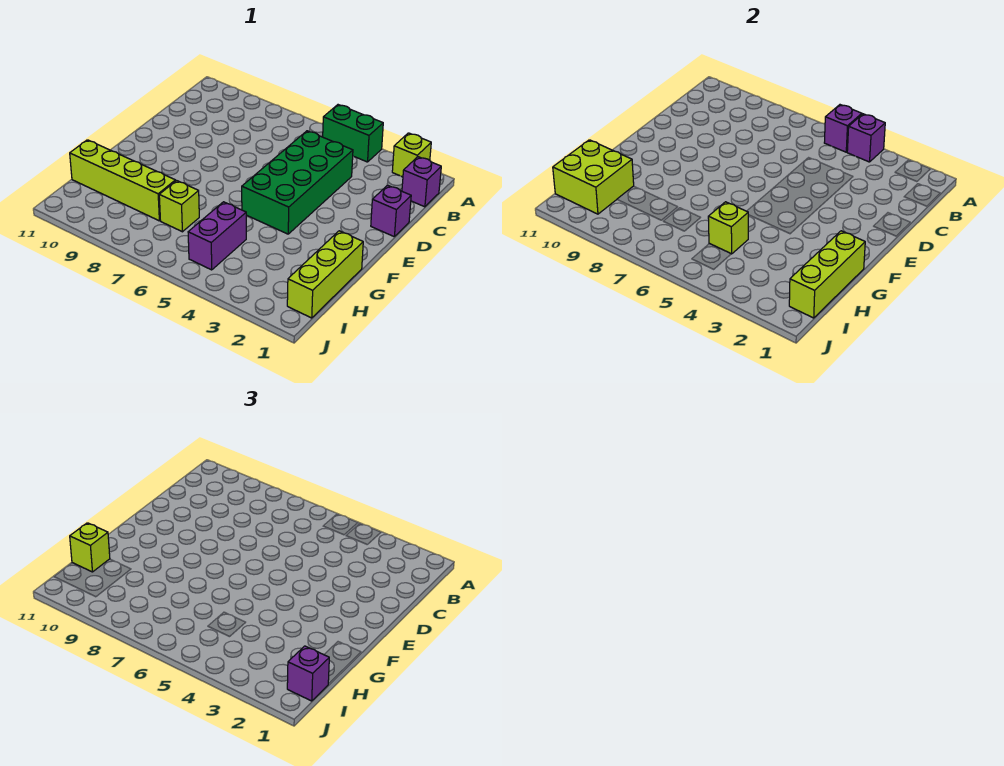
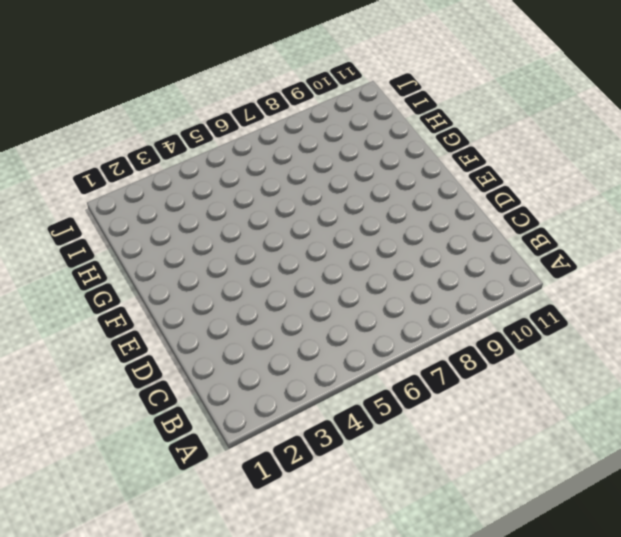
none -> lime brick A2 level 1
none -> green brick A4:A5 level 1
none -> purple brick B1 level 1

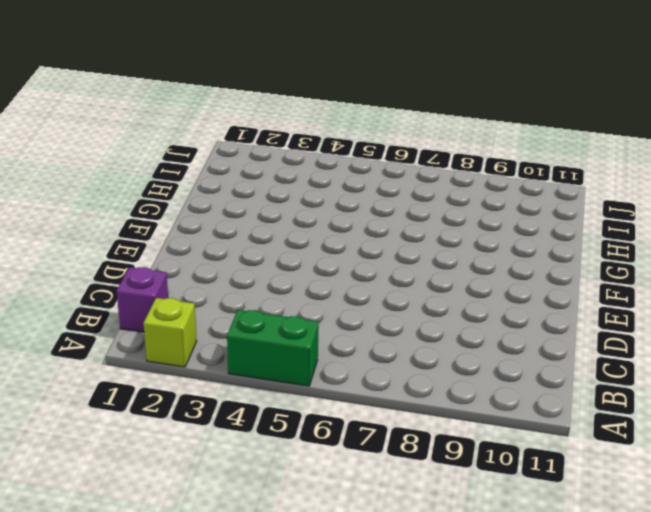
none -> green brick C4:F5 level 1
none -> purple brick D1 level 1
none -> lime brick G1:I1 level 1

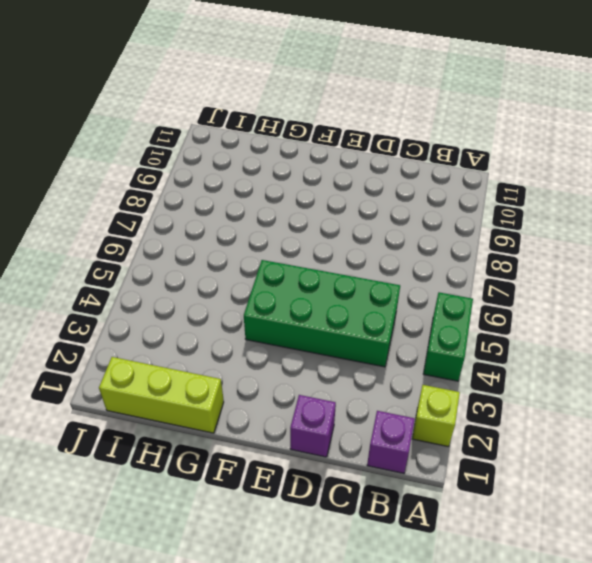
none -> purple brick H5:I5 level 1
none -> lime brick H7 level 1
none -> lime brick H8:H11 level 1

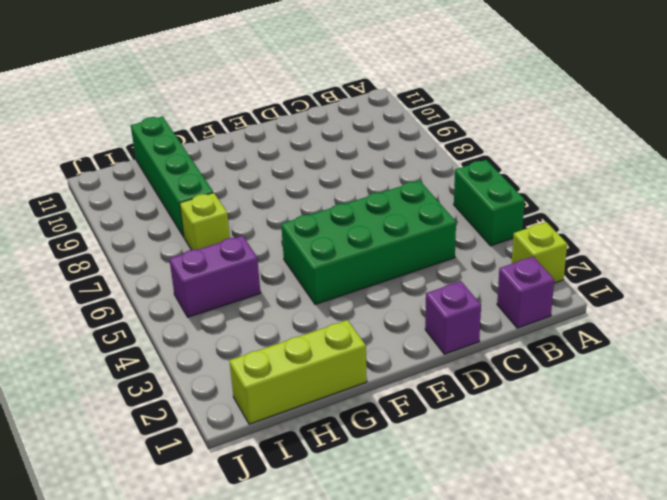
green brick H8:H11 level 1 -> lime brick H8:H11 level 1
none -> purple brick A4 level 2
none -> purple brick A5 level 2
none -> lime brick G1:I1 level 2

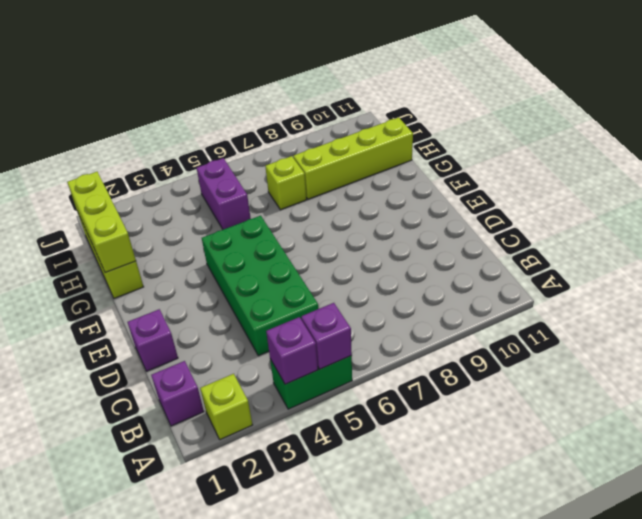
none -> lime brick H5 level 2
none -> lime brick H10:I11 level 2
none -> lime brick H11 level 3

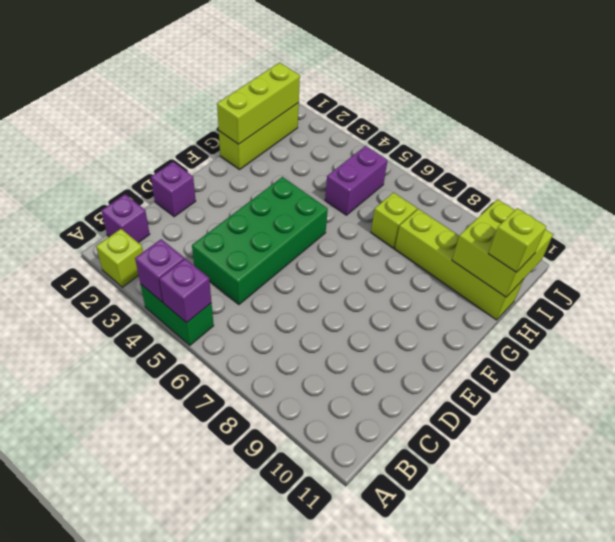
none -> lime brick H5 level 2
none -> purple brick I1 level 3

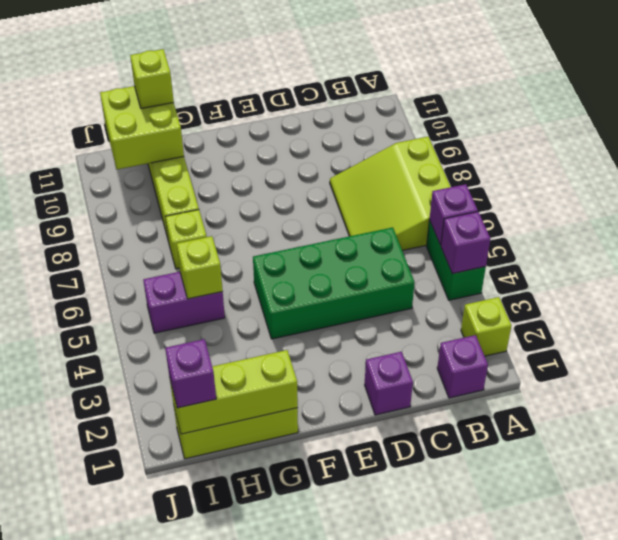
lime slope A6:C8 level 1 top A -> none

